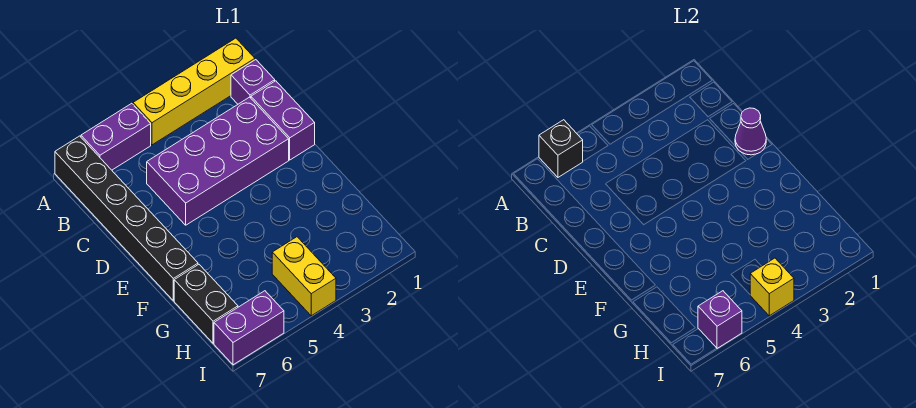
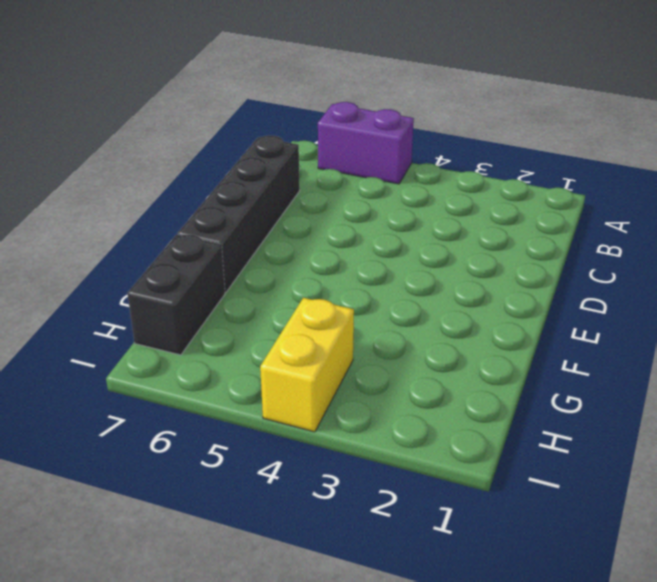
black brick C7:F7 level 1 -> black brick A7:F7 level 1
none -> yellow brick A1:A4 level 1
none -> purple brick B1 level 1
none -> purple brick C1:D1 level 1

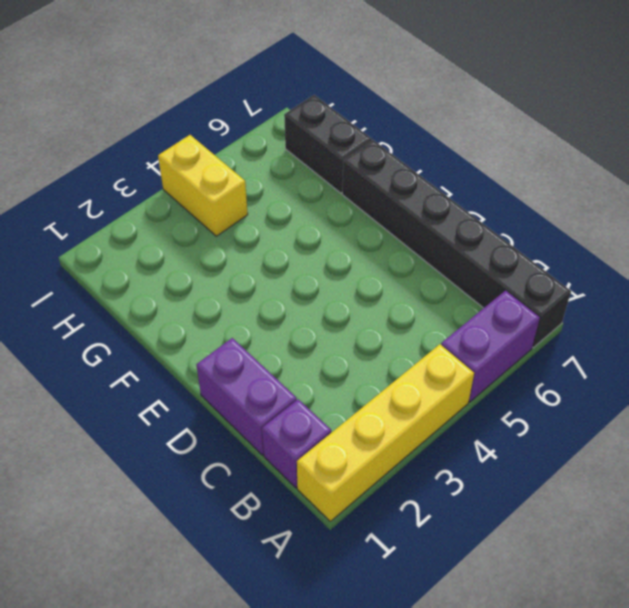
none -> purple brick C2:D5 level 1
none -> purple brick I6:I7 level 1
none -> black brick A6 level 2

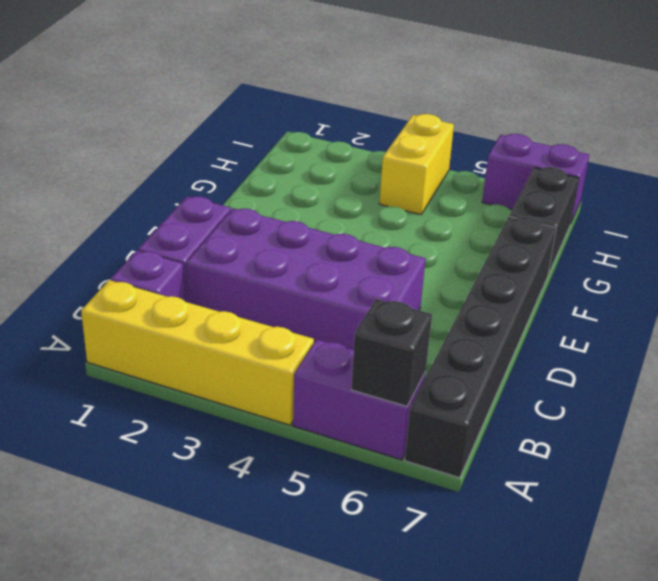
none -> purple cone D1 level 2
none -> yellow brick I4 level 2
none -> purple brick I6 level 2

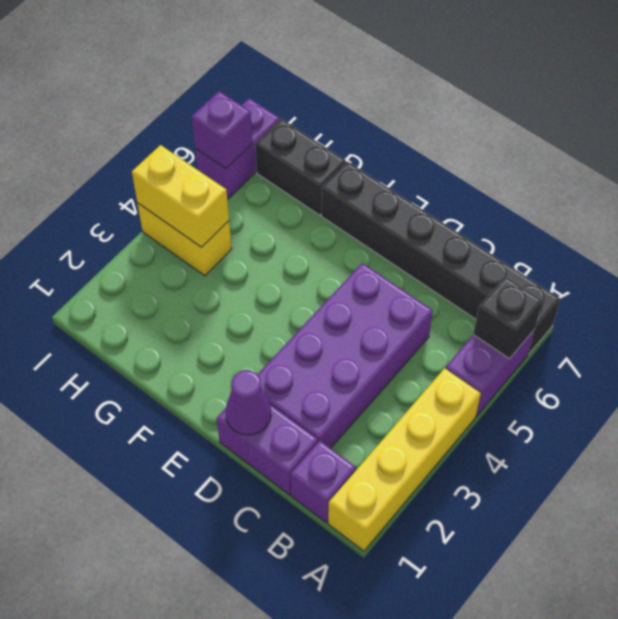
yellow brick H4:I4 level 2 -> yellow brick I4 level 2

